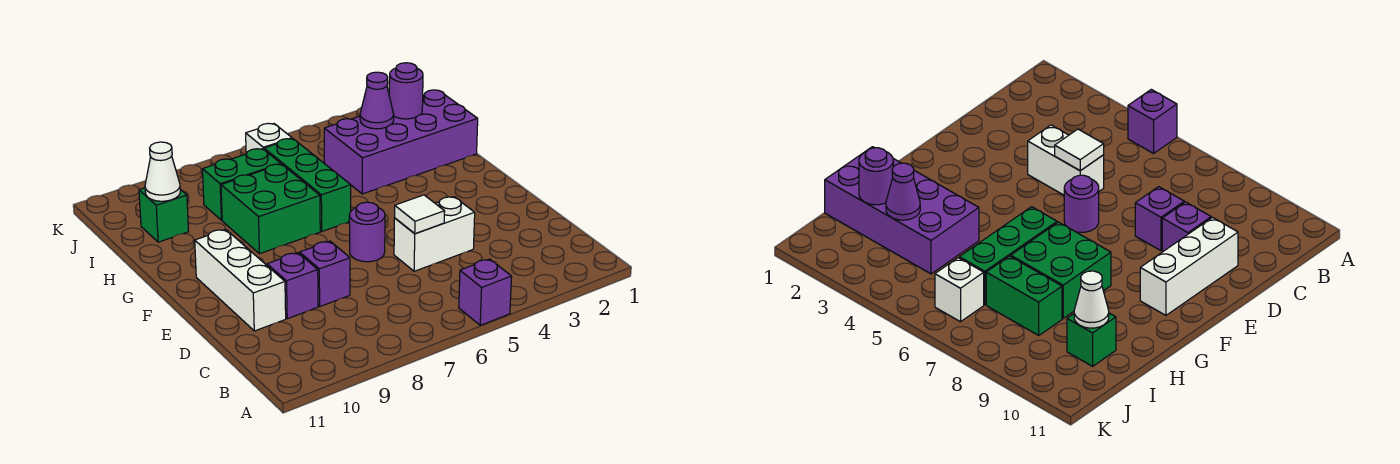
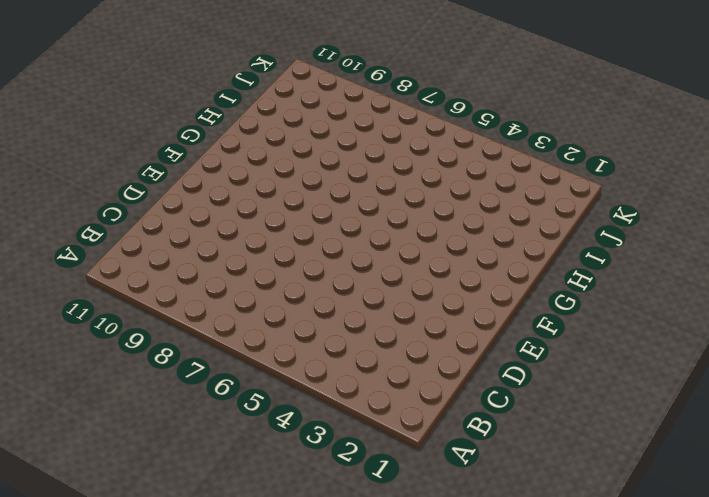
none -> purple brick A5 level 1
none -> white brick D4:D5 level 1
none -> purple brick D8 level 1

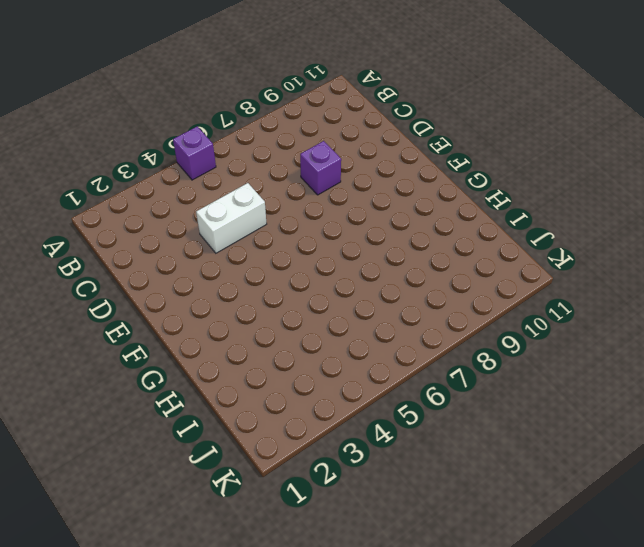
none -> purple brick D9 level 1
none -> white brick D10:F10 level 1
none -> purple round brick E6 level 1

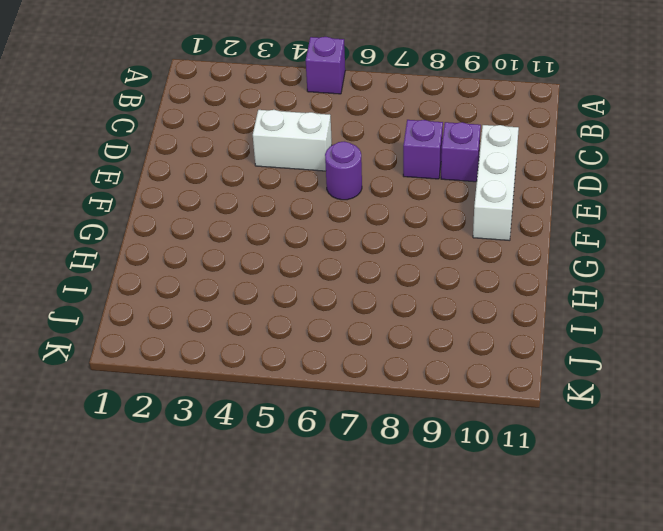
none -> green brick G6:I6 level 1
none -> green brick G7:H8 level 1
none -> purple brick H1:I4 level 1

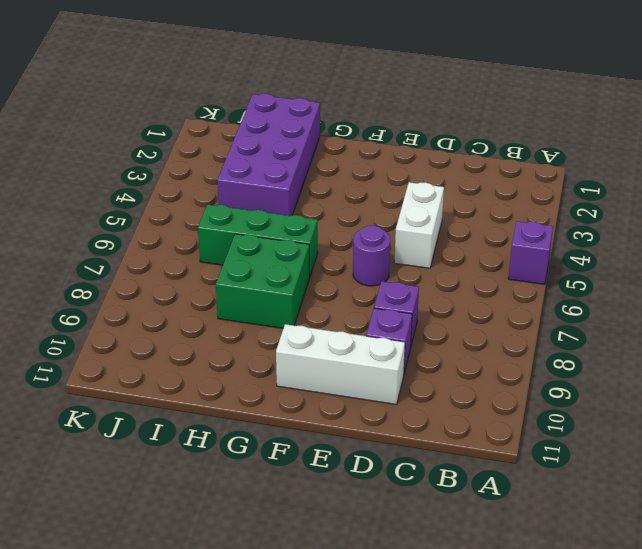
none -> green brick I7:I8 level 1
none -> green brick I10 level 1
none -> white brick J6 level 1

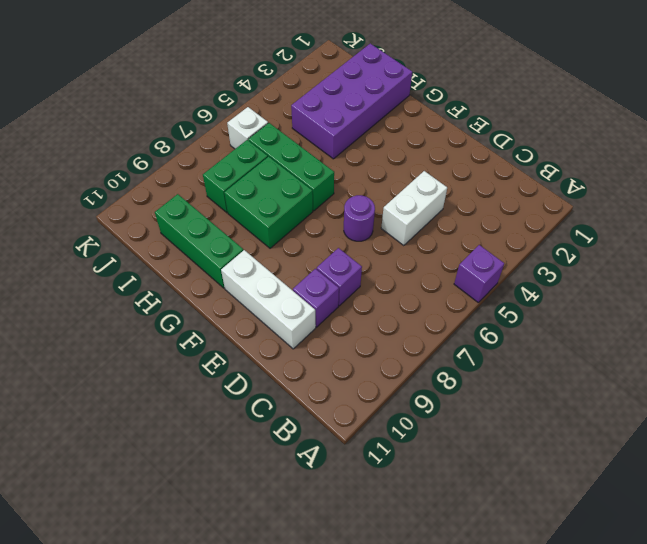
green brick G10:I10 level 1 -> green brick I10 level 1
none -> white tile D5 level 2
none -> purple round brick I2 level 2
none -> purple cone I3 level 2

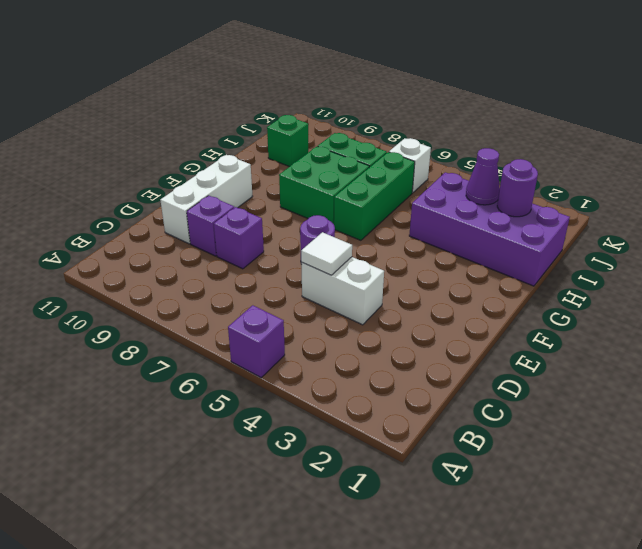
none -> white cone I10 level 2

